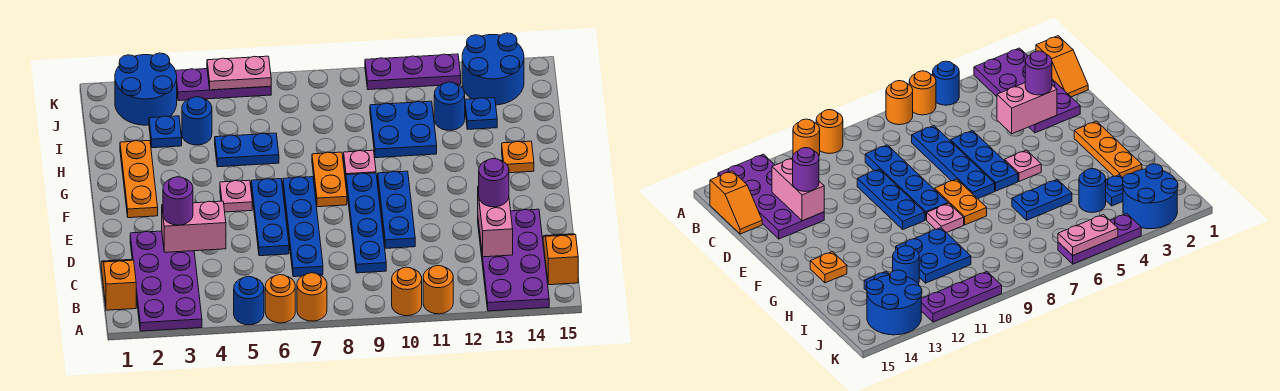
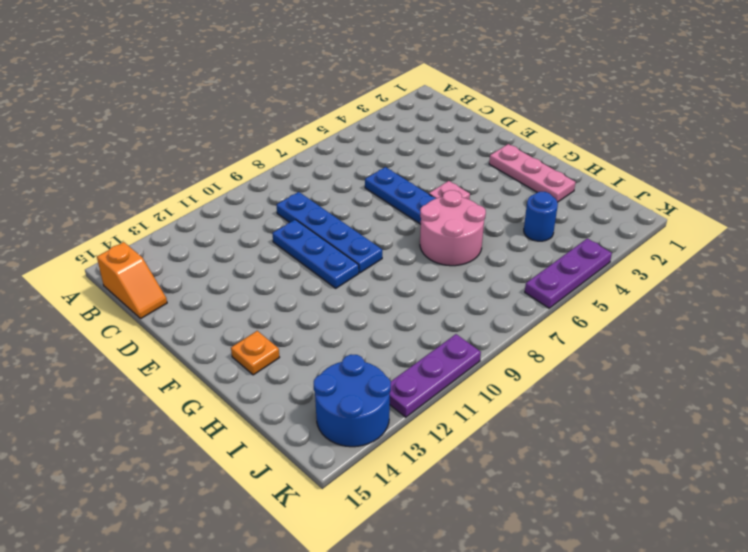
pink plate F2:H2 level 1 -> orange plate F2:H2 level 1
pink round brick G6:H7 level 1 -> blue plate H5:H6 level 1
none -> purple plate A2:D3 level 1
none -> blue round brick A5 level 1
none -> orange round brick A6 level 1
none -> orange round brick A7 level 1

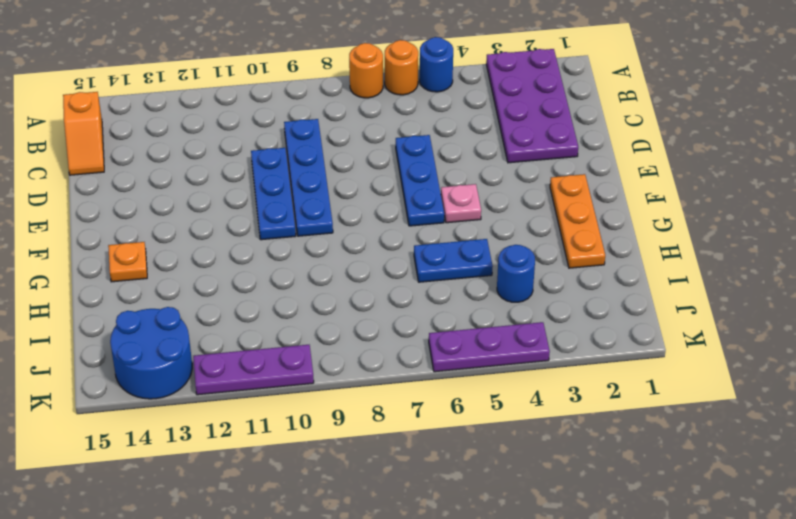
none -> orange round brick A10 level 1
none -> orange round brick A11 level 1
none -> purple plate A13:D14 level 1
none -> orange slope B1:C1 level 1 top B

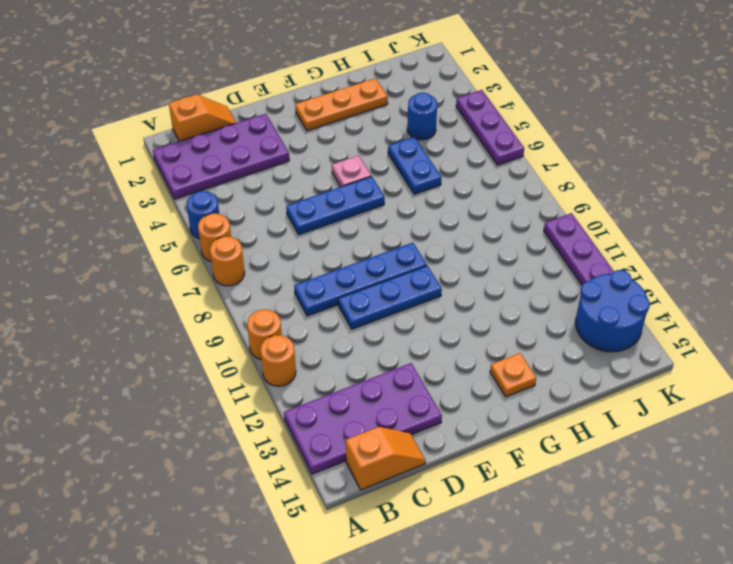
none -> blue plate C7:F7 level 1
none -> orange plate F8:G8 level 1
none -> pink plate G9 level 1
none -> blue plate H10:I11 level 1

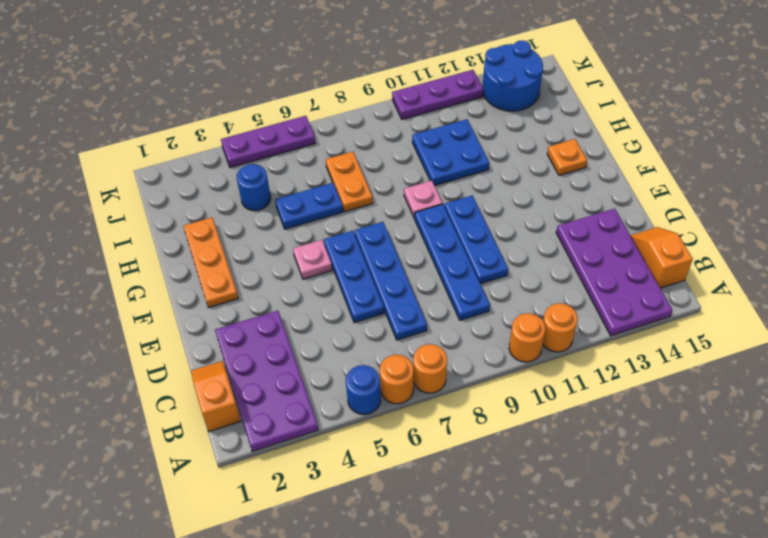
orange plate H7:I7 level 1 -> orange plate F8:G8 level 1
none -> blue plate I3 level 1
none -> blue round brick I12 level 1
none -> blue plate I13 level 1
none -> blue round brick J2:K3 level 1

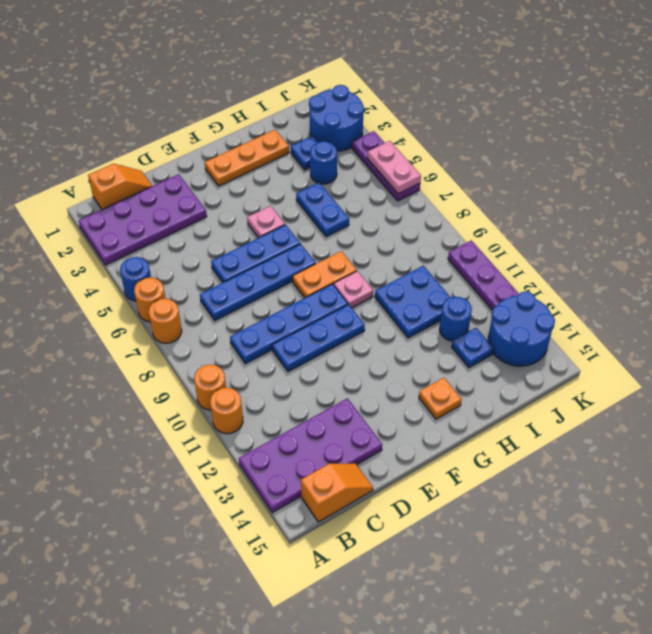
none -> pink brick C13:D13 level 2
none -> pink brick D3:D4 level 2
none -> purple round brick D3 level 3
none -> purple round brick D13 level 3

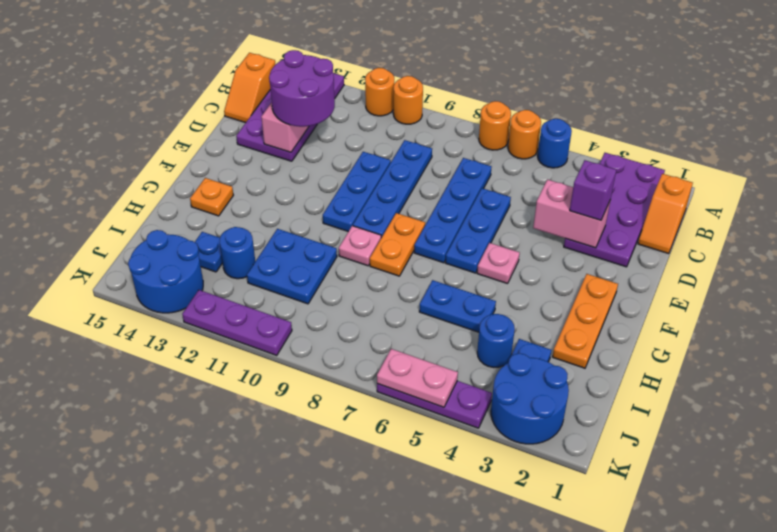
purple round brick C12:D13 level 3 -> purple round brick D13 level 3
purple brick D3 level 3 -> purple round brick D3 level 3

